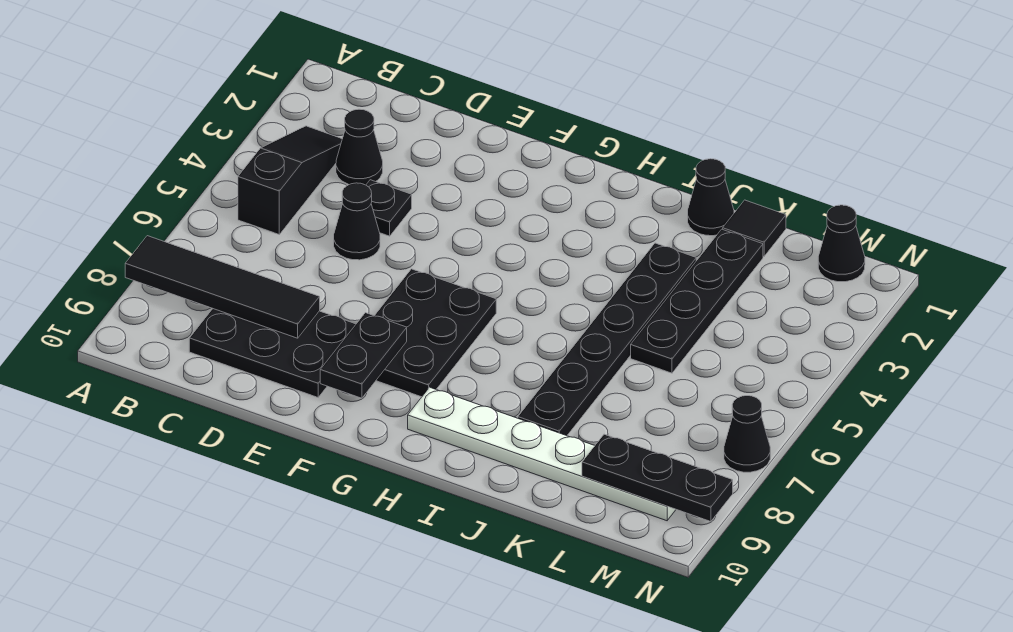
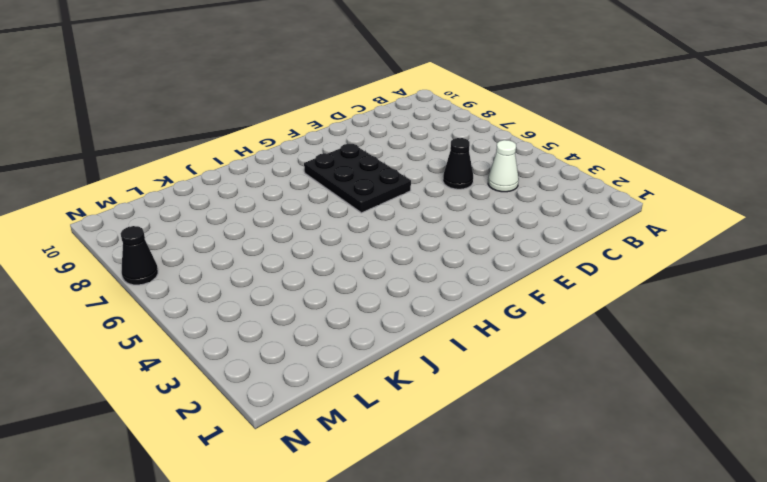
white cone C4 level 1 -> none
none -> black slope B3:B5 level 1 top 5
none -> black cone C3 level 1
none -> black plate C8:E9 level 1

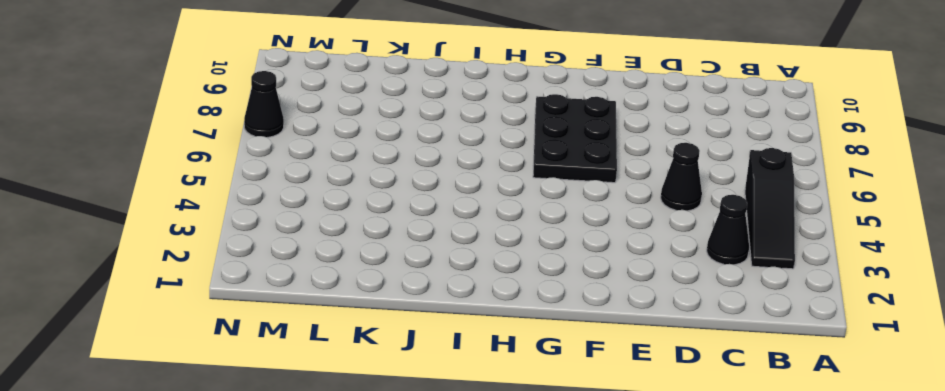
none -> black plate C8:E9 level 1
none -> black plate D4 level 1
none -> white plate H9:M9 level 1

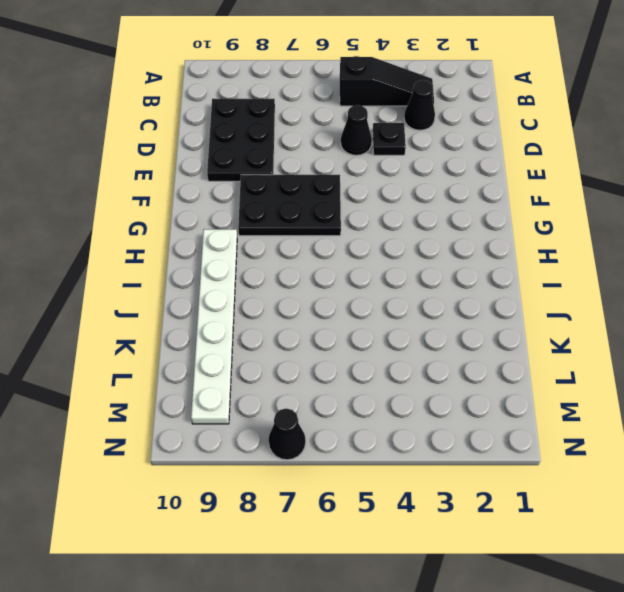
none -> black cone J1 level 1
none -> black plate J3:J8 level 1
none -> black tile K1 level 1

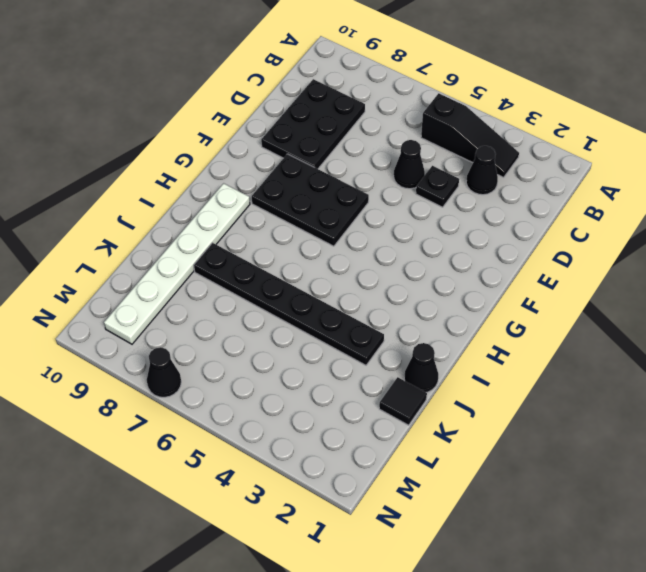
none -> black plate K2:K5 level 1
none -> black cone M1 level 1
none -> black tile A8:D8 level 2

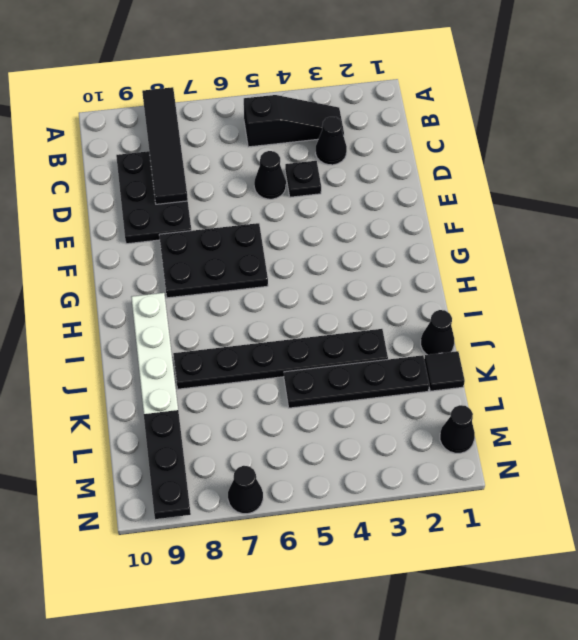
none -> black plate F8:F9 level 2

